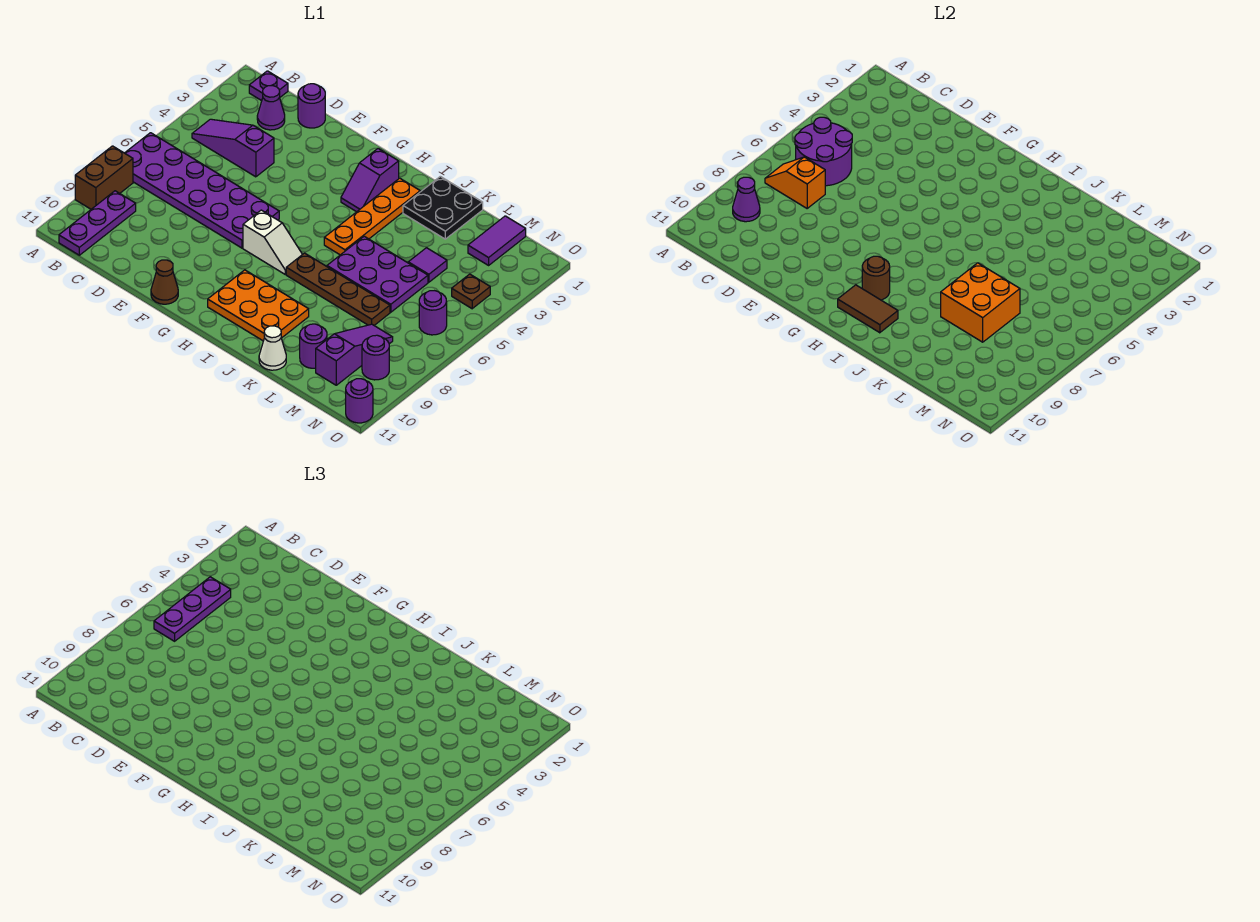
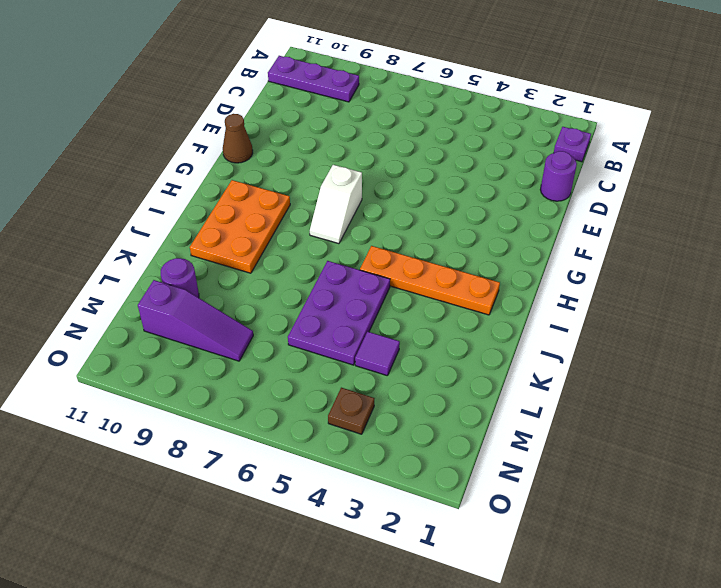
none -> purple plate A6:F7 level 1
none -> brown brick A8:A9 level 1
none -> purple slope B4:D4 level 1 top D
none -> purple cone C2 level 1

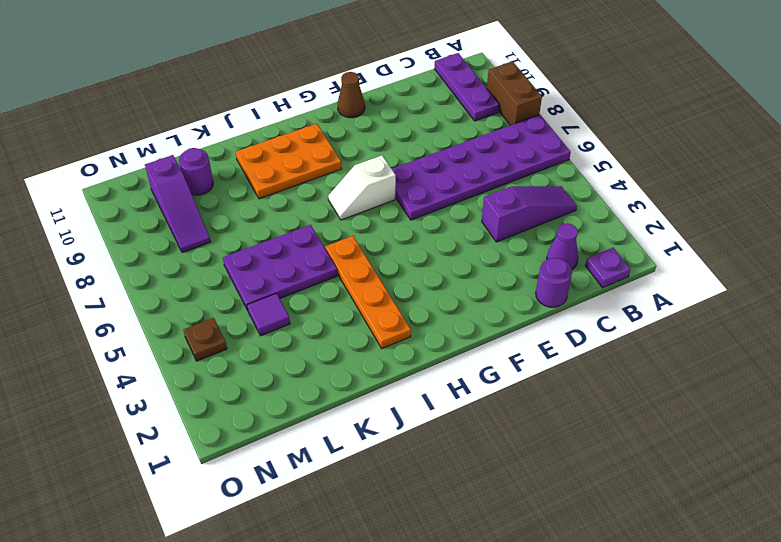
none -> purple slope H2:H3 level 1 top 2
none -> brown plate I7:L7 level 1
none -> black plate J1:K2 level 1
none -> white cone K11 level 1

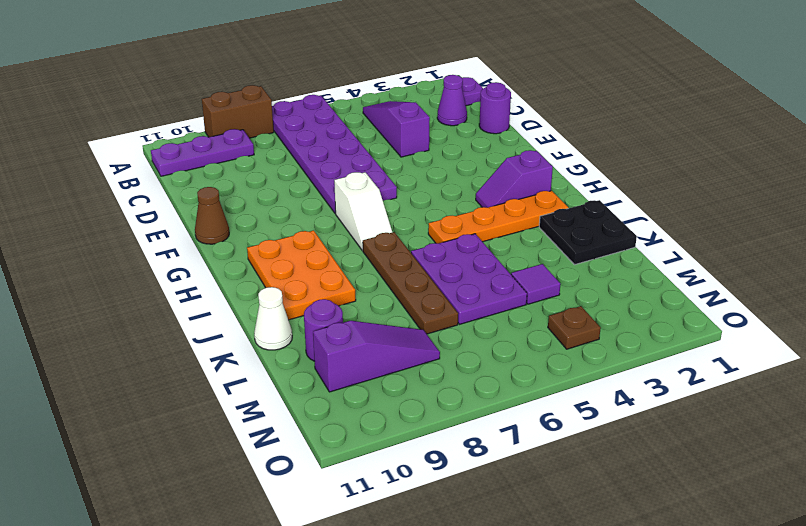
none -> purple tile M1:M2 level 1
none -> purple round brick N6 level 1
none -> purple round brick N9 level 1
none -> purple round brick O11 level 1

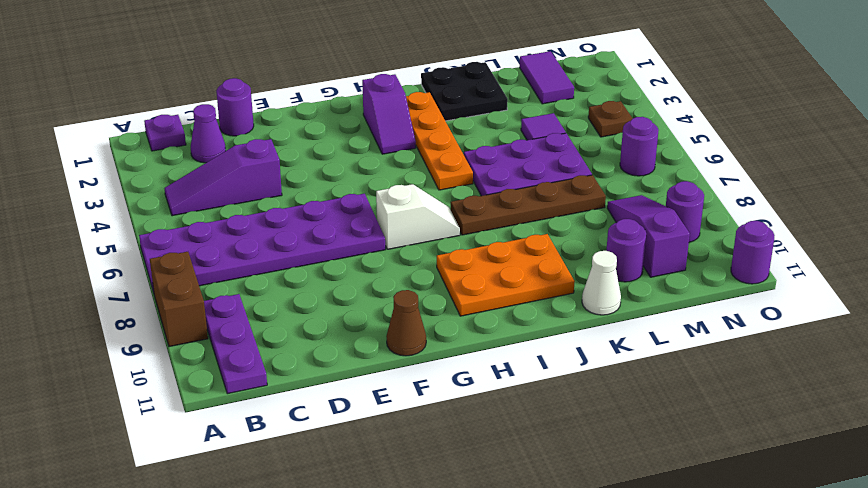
none -> purple round brick B5:C6 level 2
none -> orange slope B7:C7 level 2 top C
none -> purple cone B9 level 2
none -> brown round brick H9 level 2

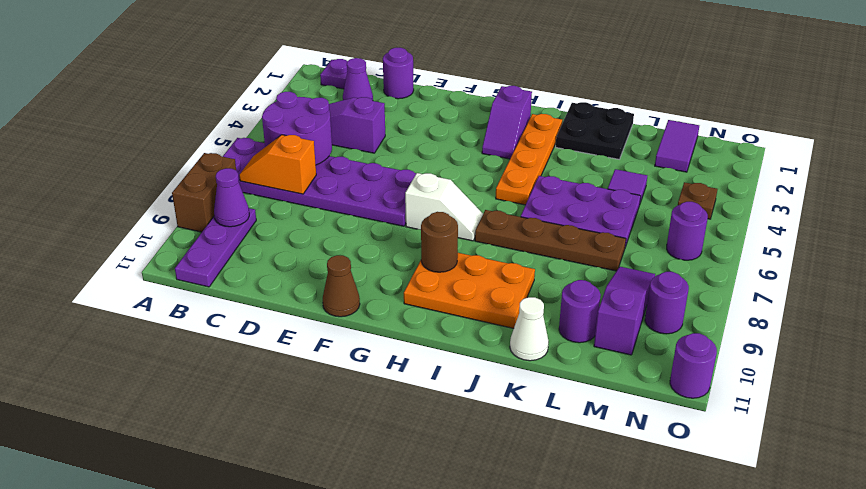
none -> brown tile H10:I10 level 2
none -> orange brick K7:L8 level 2
none -> purple plate B4:B6 level 3

